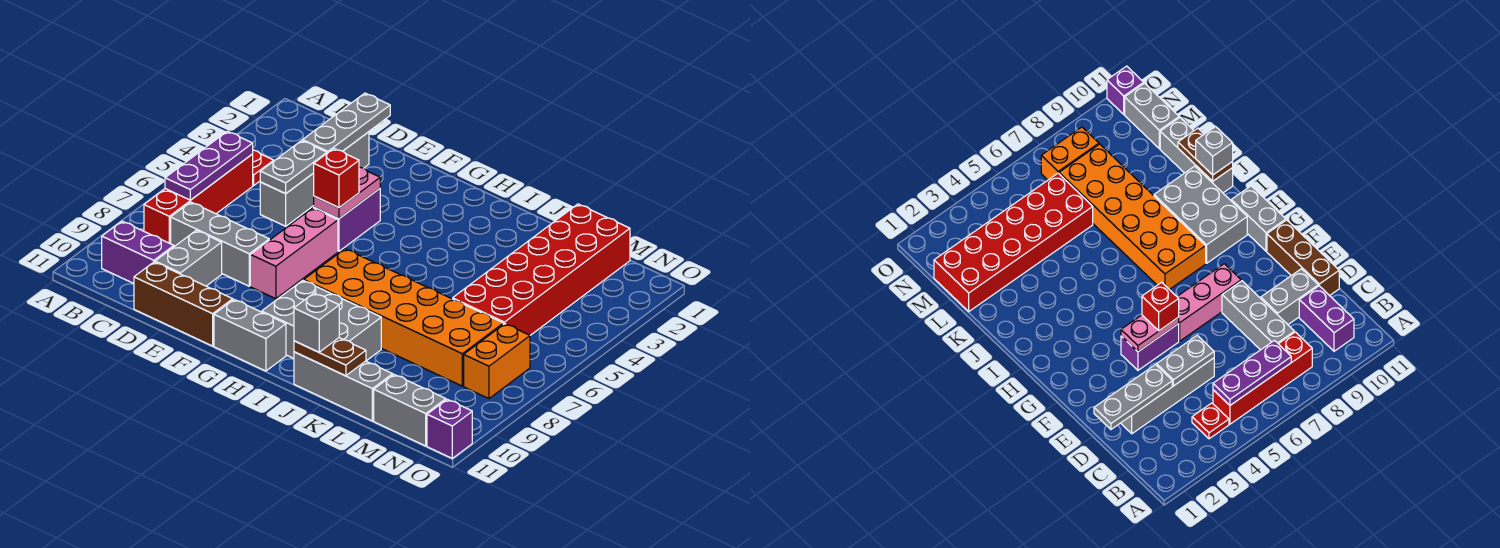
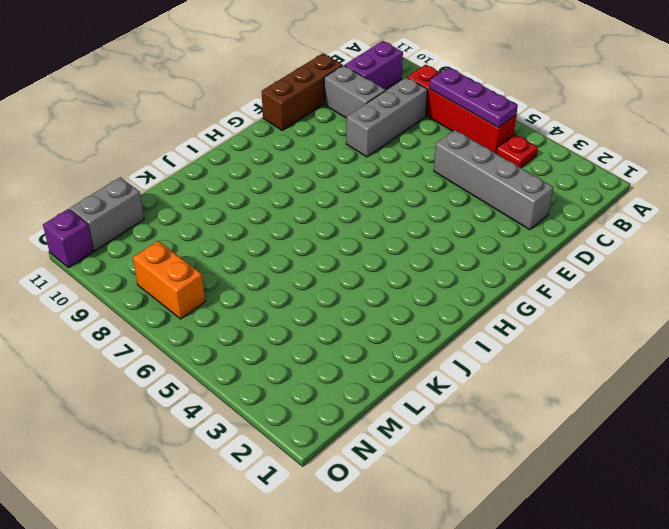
none -> purple brick F4:F5 level 1
none -> pink brick F6:F8 level 1
none -> grey brick G11:H11 level 1

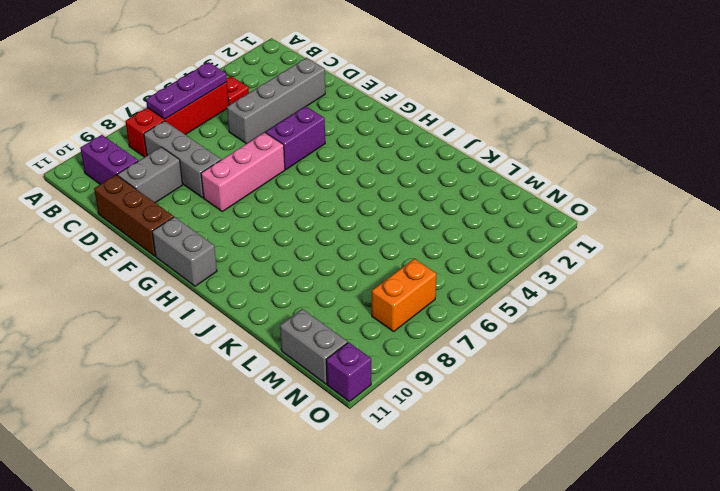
none -> orange brick H7:M8 level 1
none -> grey brick H9:J10 level 1
none -> grey brick J11:L11 level 1

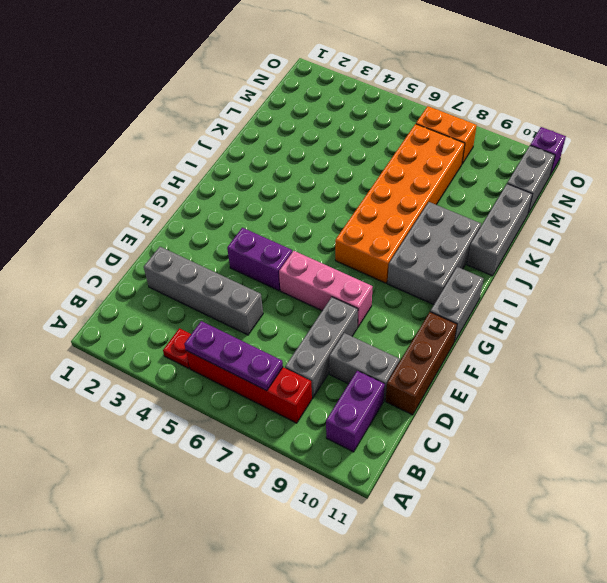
none -> red brick L1:M6 level 1
none -> grey plate D1:D3 level 2
none -> grey plate D4:D5 level 2

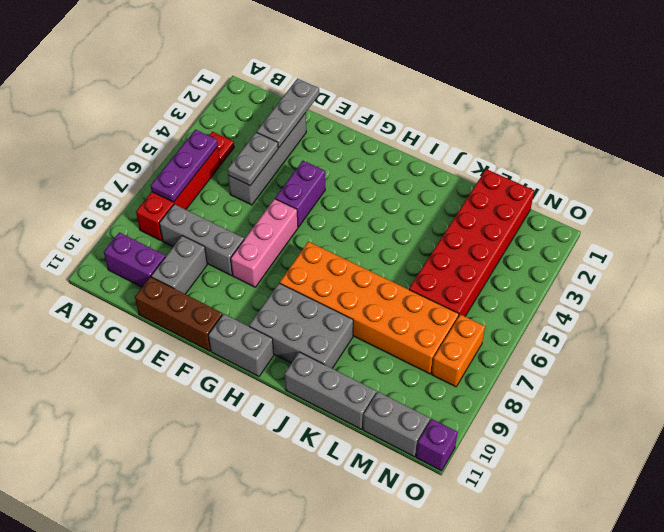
none -> pink plate F4:F5 level 2
none -> brown plate J11:K11 level 2
none -> red brick F5 level 3

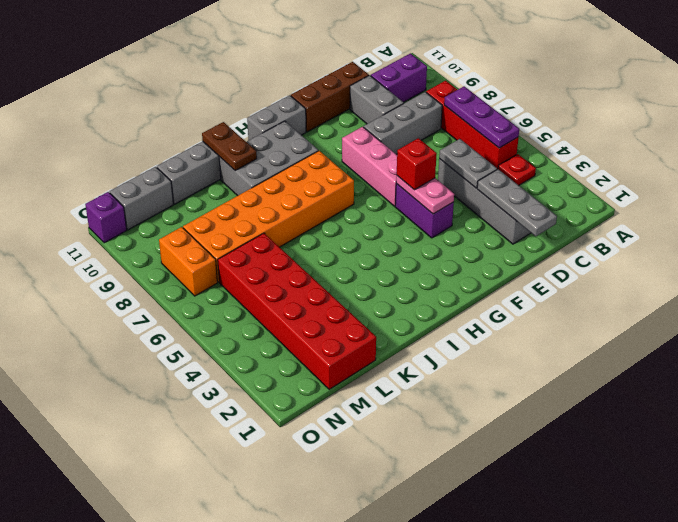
brown plate J10:J11 level 2 -> brown plate J11:K11 level 2
none -> grey brick J11 level 3

